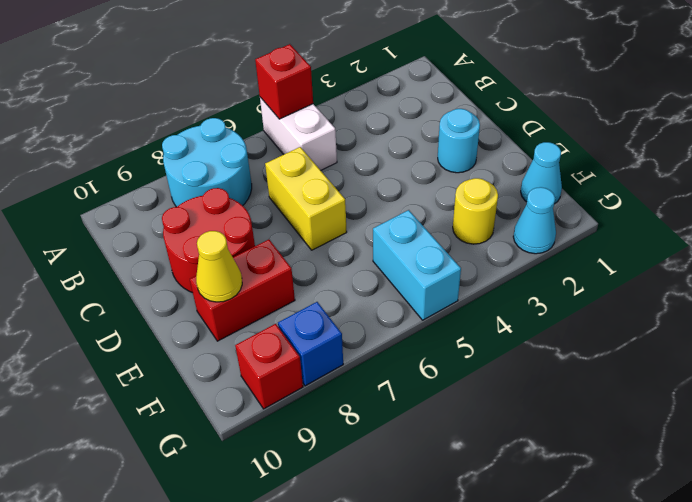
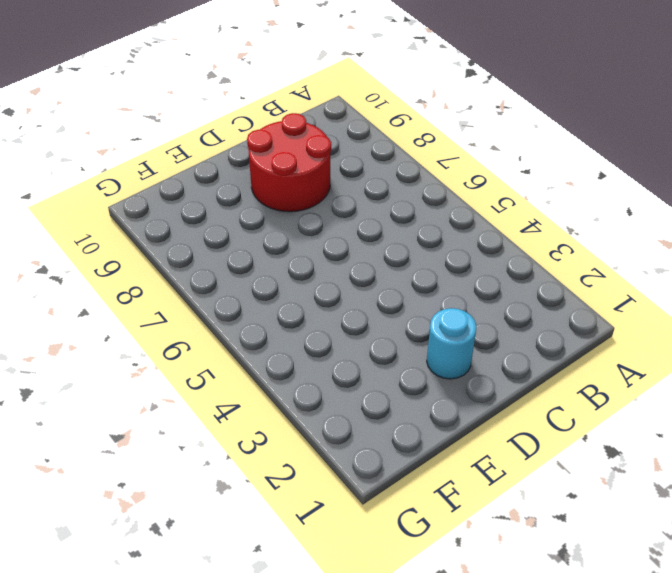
none -> white brick A5:B5 level 1
none -> cyan round brick A7:B8 level 1
none -> yellow brick C6:D6 level 1

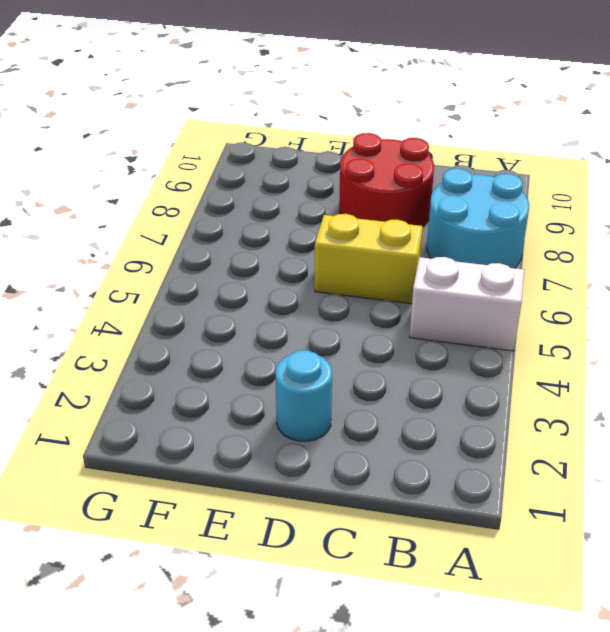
none -> red brick E8:E9 level 1
none -> cyan cone F1 level 1
none -> yellow round brick F3 level 1

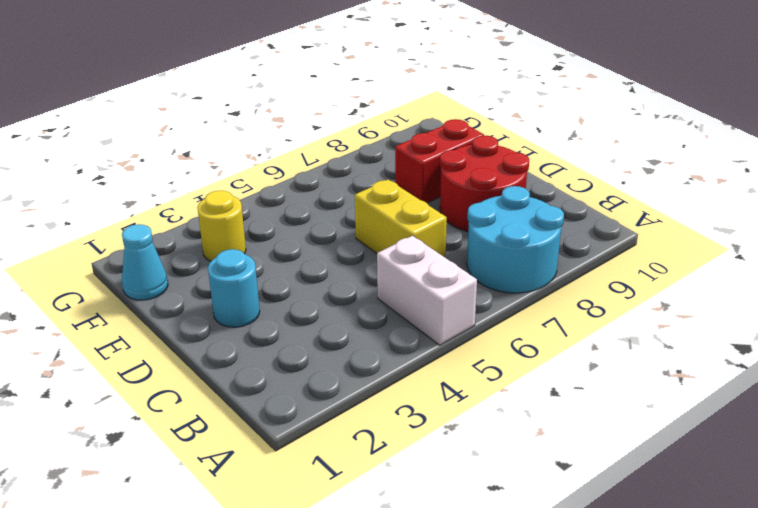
none -> cyan brick F5:G5 level 1
none -> cyan cone G2 level 1
none -> blue brick G8 level 1

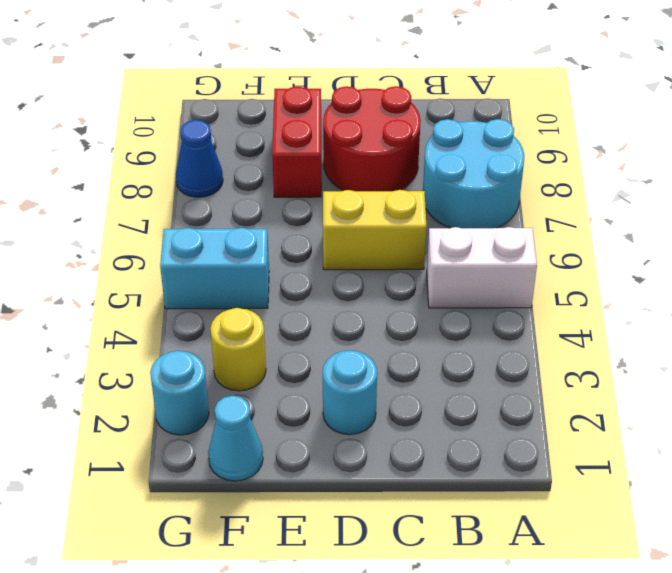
cyan round brick G2 level 1 -> cyan cone G2 level 1
blue cone G8 level 1 -> blue brick G8 level 1
none -> red brick G9 level 1
none -> red brick A5 level 2
none -> yellow cone E9 level 2

